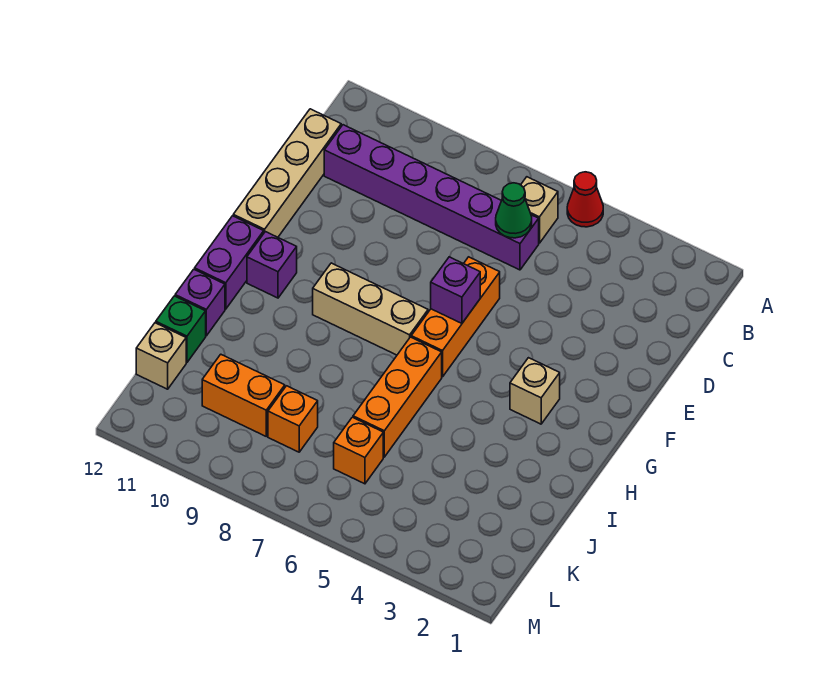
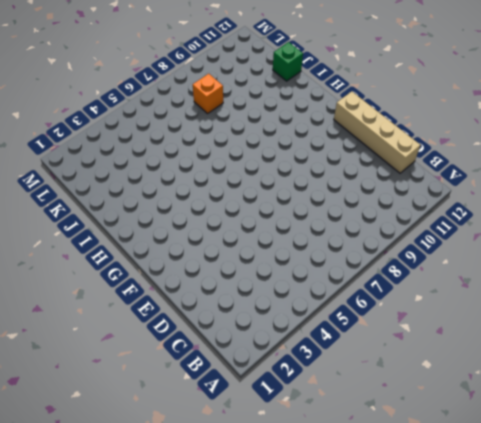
none -> red cone A5 level 1
none -> tan brick B6 level 1
none -> purple brick C6:C11 level 1

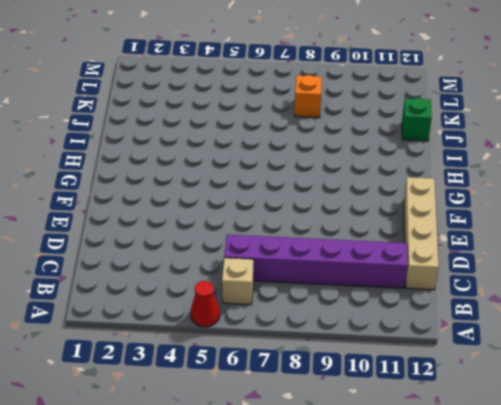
none -> orange brick E6:G6 level 1
none -> tan brick G3 level 1
none -> tan brick G7:G9 level 1

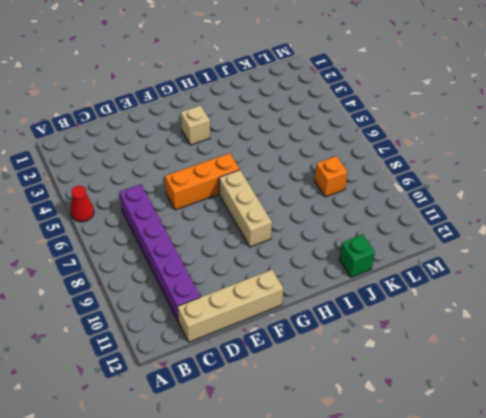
none -> tan brick B6 level 1
none -> purple brick G11 level 1
none -> purple brick G12:H12 level 1

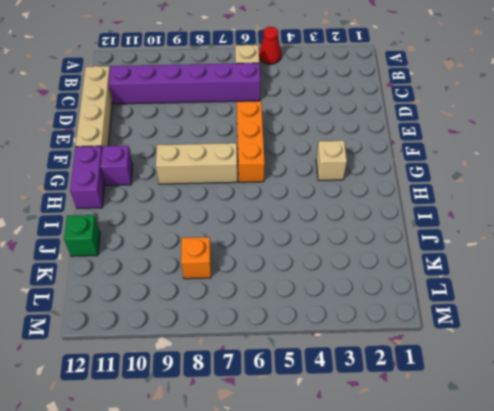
none -> orange brick H6:J6 level 1
none -> purple brick I12 level 1
none -> orange brick K6 level 1

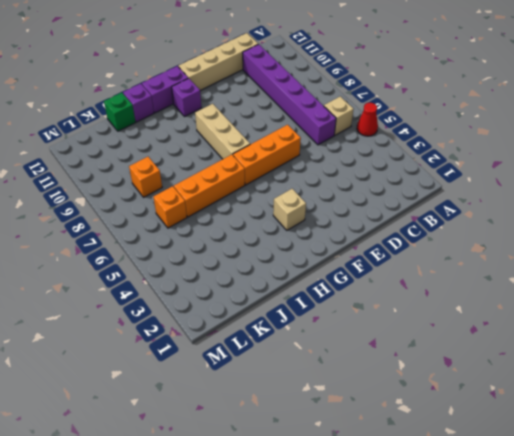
none -> orange brick K9:K10 level 1
none -> tan brick K12 level 1
none -> green cone C6 level 2

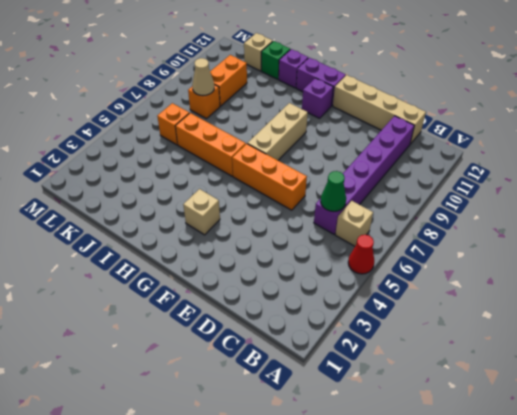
tan cone K8 level 2 -> none
none -> purple brick F6 level 2

